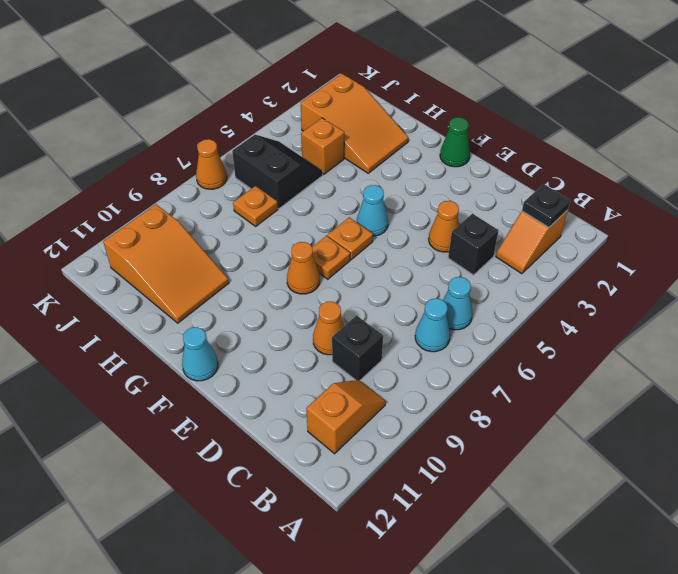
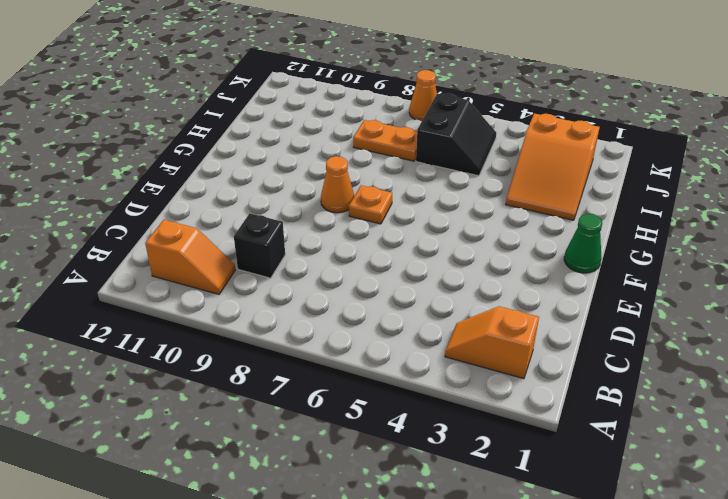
orange plate I7:I8 level 1 -> orange plate I7 level 1
none -> cyan cone B6 level 1
none -> cyan cone B7 level 1
none -> black brick C4 level 1

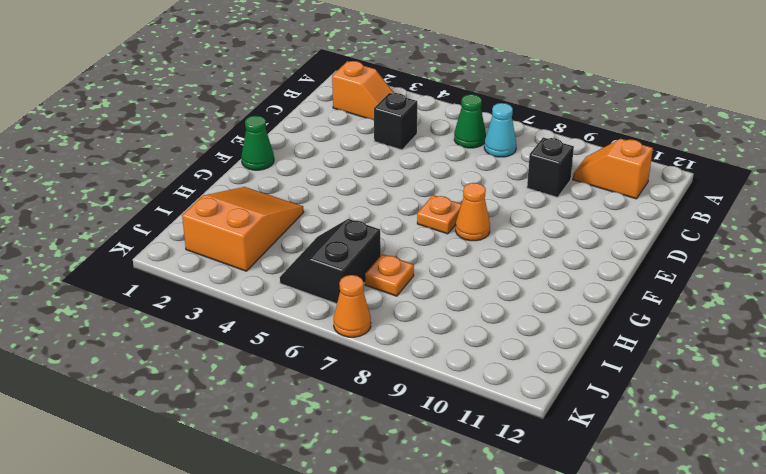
green cone B6 level 1 -> cyan cone B6 level 1
none -> orange cone D4 level 1
none -> orange cone D9 level 1
none -> cyan cone F5 level 1

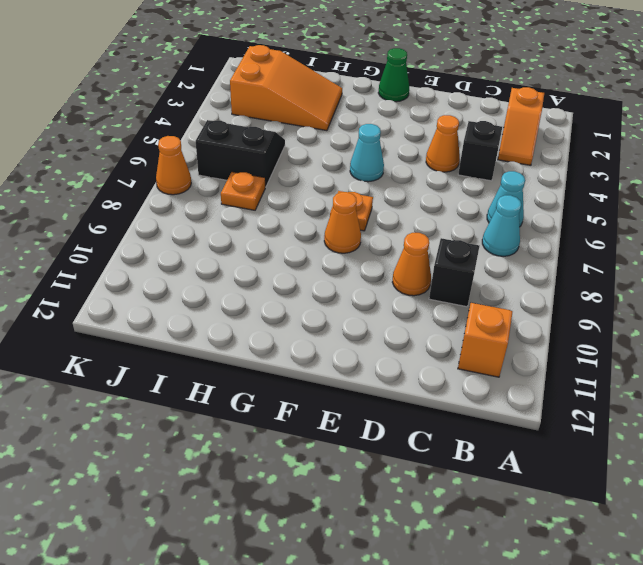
none -> orange plate F6 level 1
none -> cyan cone F12 level 1
none -> orange slope H10:J11 level 1 top J

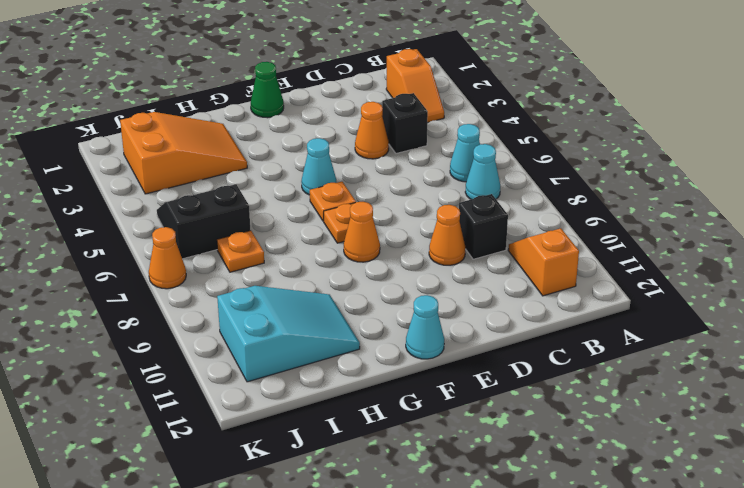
cyan slope H10:J11 level 1 top J -> orange slope H10:J11 level 1 top J
none -> orange brick I4 level 1
none -> black plate B2 level 2

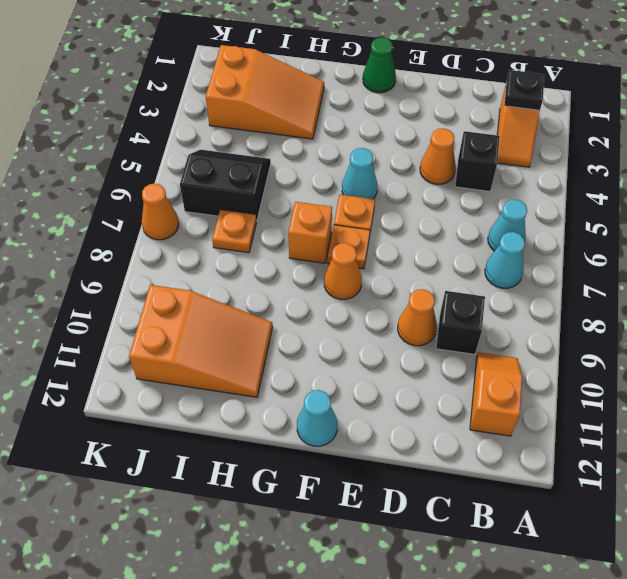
orange brick G7 level 1 -> orange brick I4 level 1

